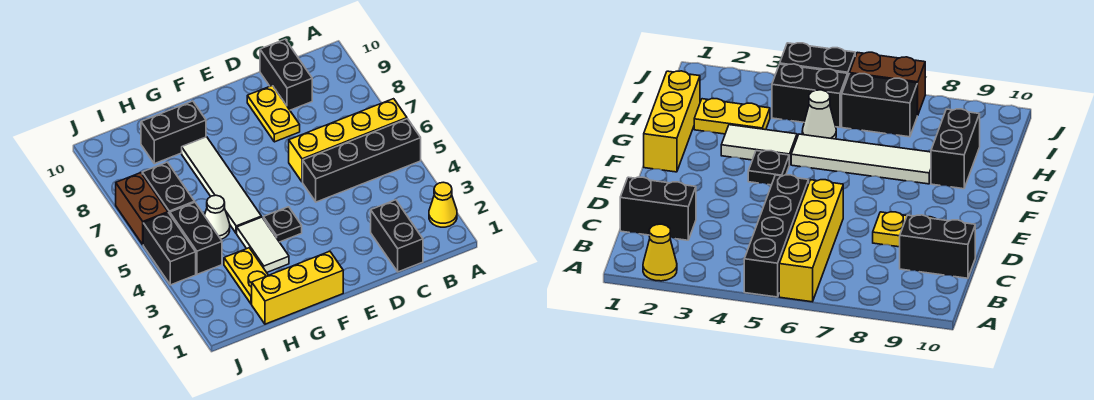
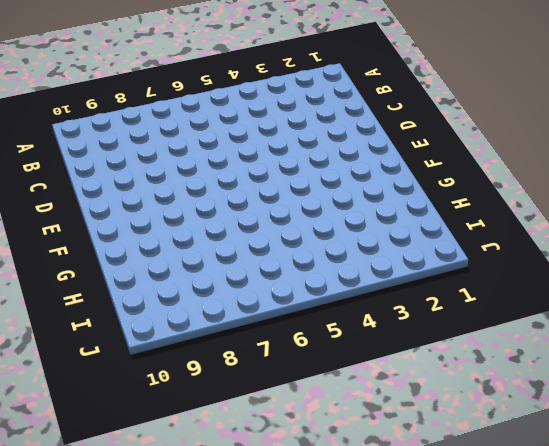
none -> yellow cone A2 level 1
none -> black brick A5:D5 level 1
none -> yellow brick A6:D6 level 1

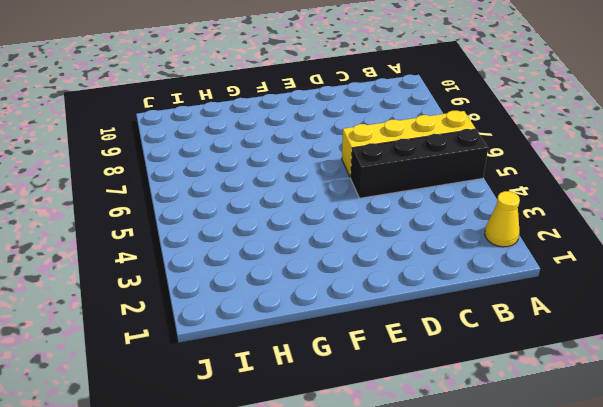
none -> black brick C1:C2 level 1
none -> black brick C9:C10 level 1
none -> yellow plate D8:D9 level 1

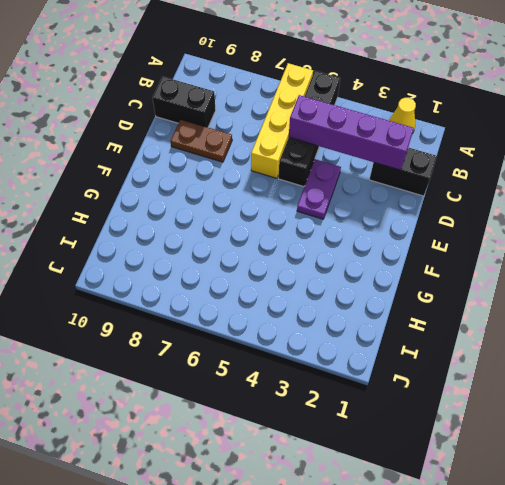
purple brick C2:C5 level 2 -> none
purple plate D4:E4 level 1 -> none
brown plate D8:D9 level 1 -> yellow plate D8:D9 level 1
none -> yellow brick F1:H1 level 1
none -> black plate F4 level 1
none -> white tile G3:G4 level 1

